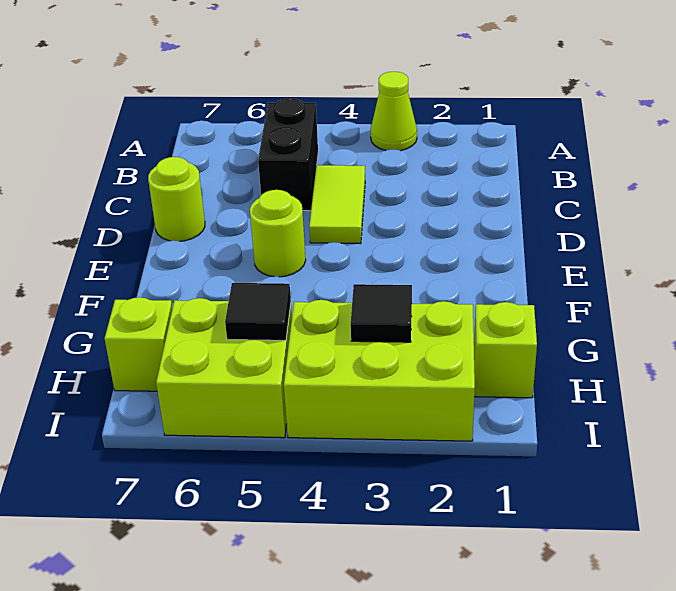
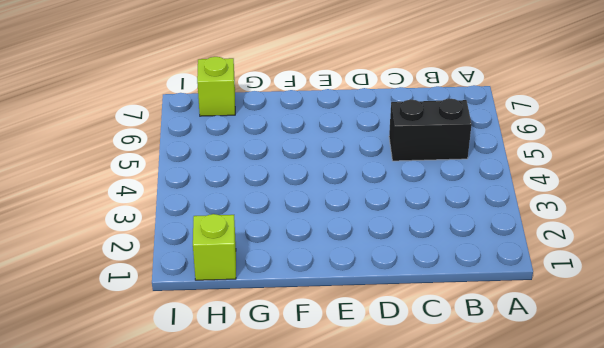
none -> lime cone A3 level 1
none -> lime tile C4:D4 level 1

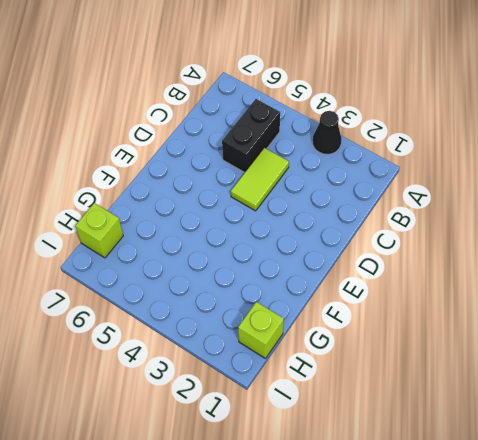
black cone A3 level 1 -> lime cone A3 level 1
none -> lime round brick D7 level 1
none -> lime round brick E5 level 1

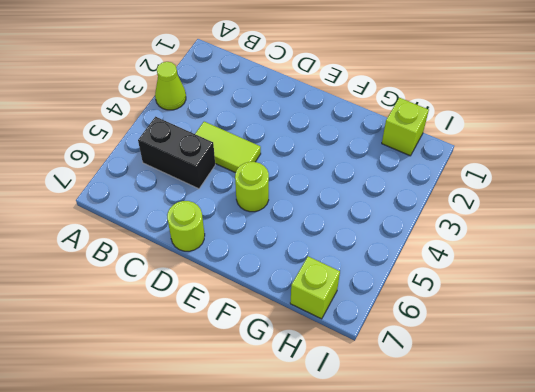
none -> lime brick H2:I4 level 1
none -> lime brick H5:I6 level 1

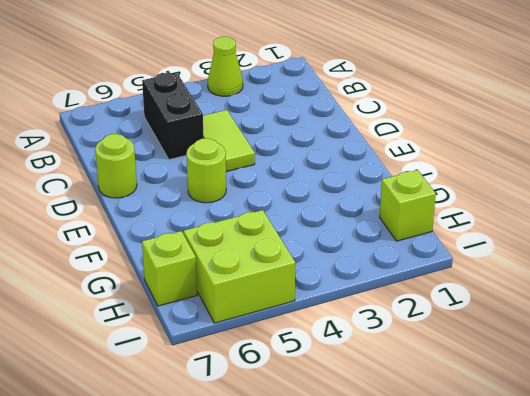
none -> lime brick H2:I4 level 1
none -> black tile H3 level 2

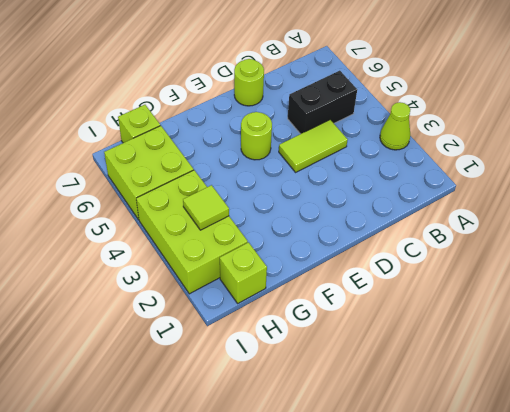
lime tile H3 level 2 -> black tile H3 level 2
none -> black tile H5 level 2

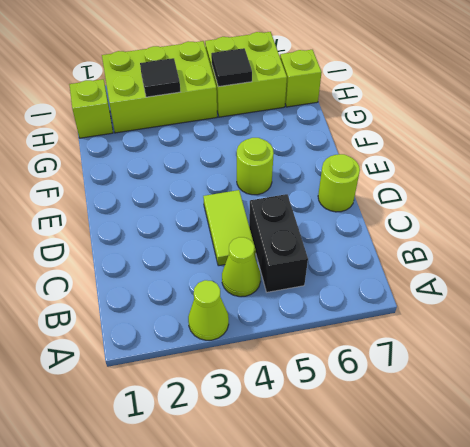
lime cone B4 level 1 -> none

